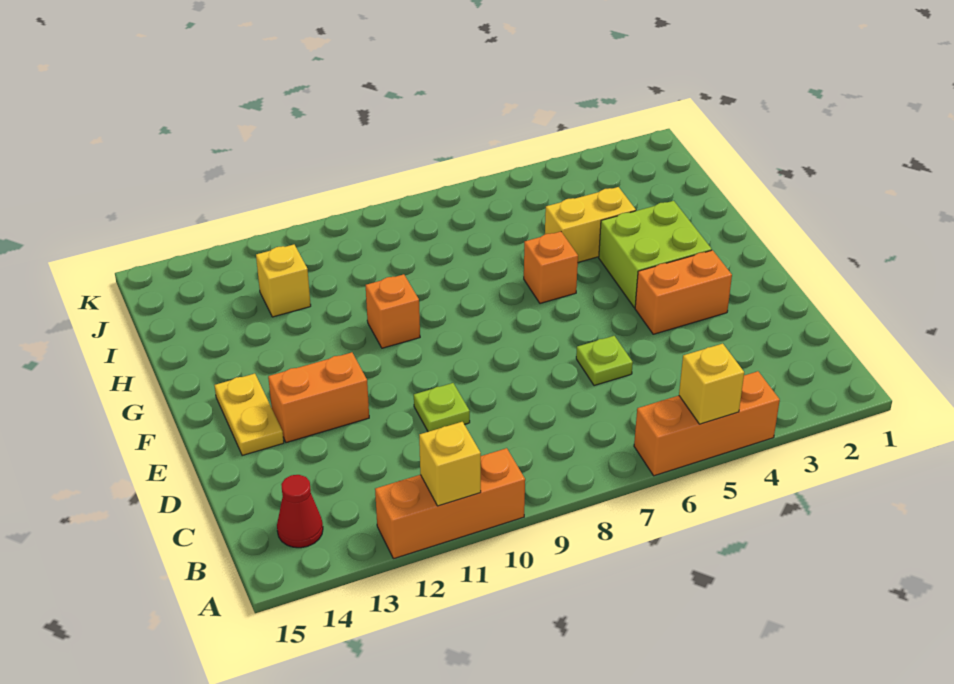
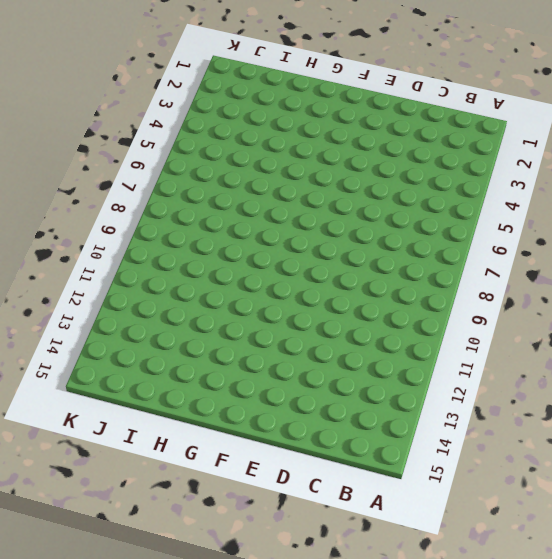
none -> orange brick A4:A6 level 1
none -> orange brick A10:A12 level 1
none -> red cone B14 level 1

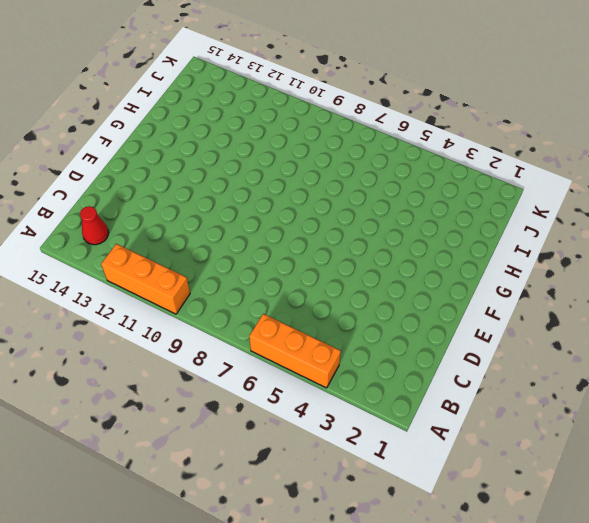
none -> lime plate D6 level 1
none -> lime plate D10 level 1
none -> orange brick E3:E4 level 1

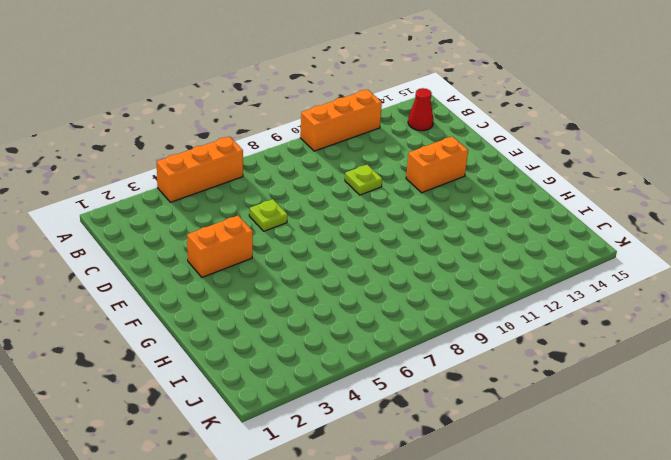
none -> yellow plate E14:F14 level 1
none -> lime brick F3:G4 level 1
none -> orange brick G6 level 1

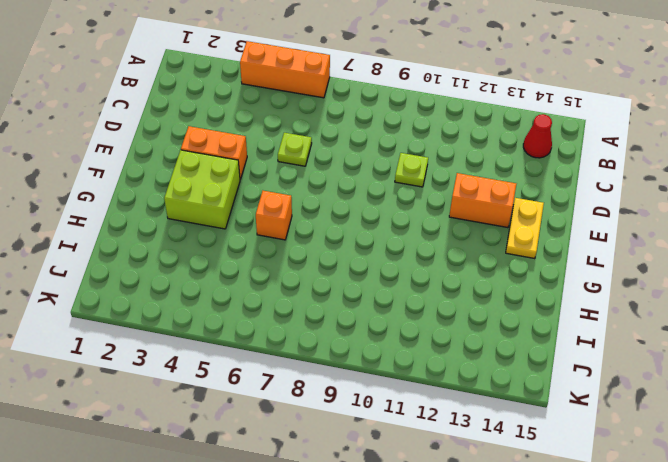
none -> orange brick A10:A12 level 1
none -> orange brick G10 level 1
none -> yellow brick H4:H5 level 1

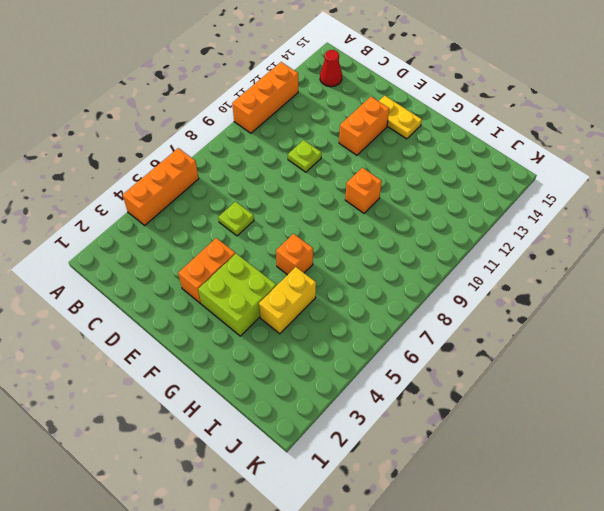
none -> yellow brick I12 level 1
none -> yellow brick A5 level 2
none -> yellow brick A11 level 2

